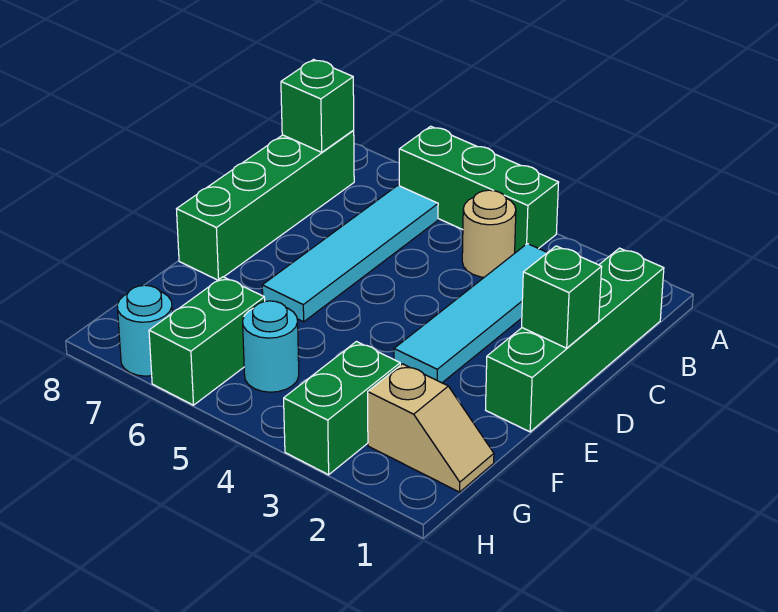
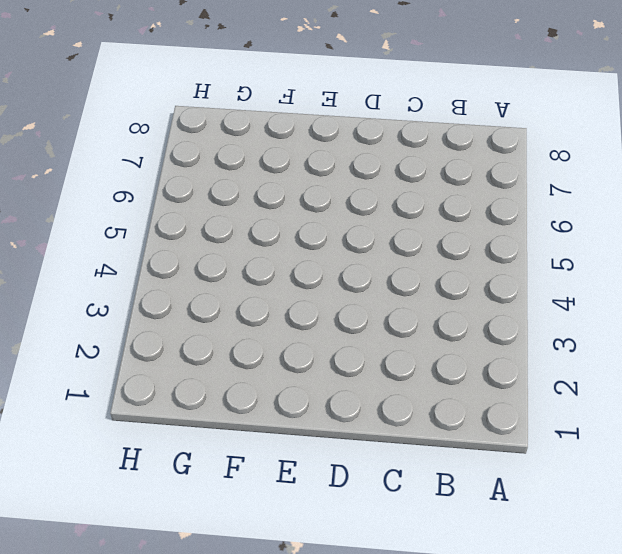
none -> green brick A4:A6 level 1
none -> green brick B1:E1 level 1
none -> cyan tile B3:E3 level 1

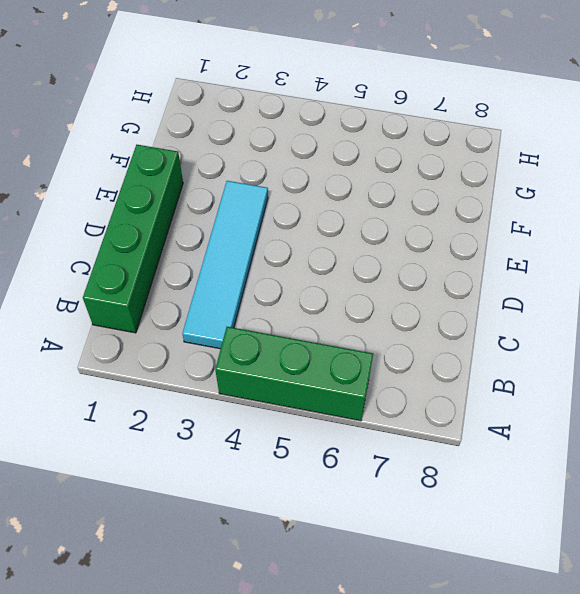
none -> tan round brick B4 level 1
none -> cyan tile B6:E6 level 1
none -> green brick B8:E8 level 1

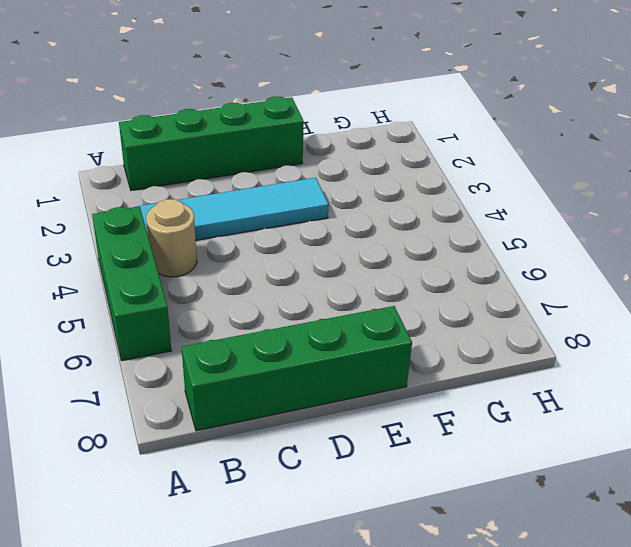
none -> cyan tile B6:E6 level 1
none -> tan slope G1:G2 level 1 top 2
none -> green brick G3:H3 level 1

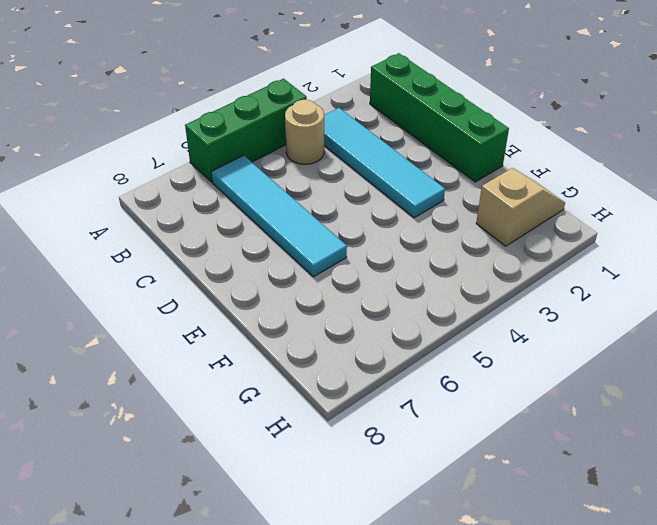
none -> green brick B8:E8 level 1
none -> green brick G3:H3 level 1
none -> cyan round brick G5 level 1

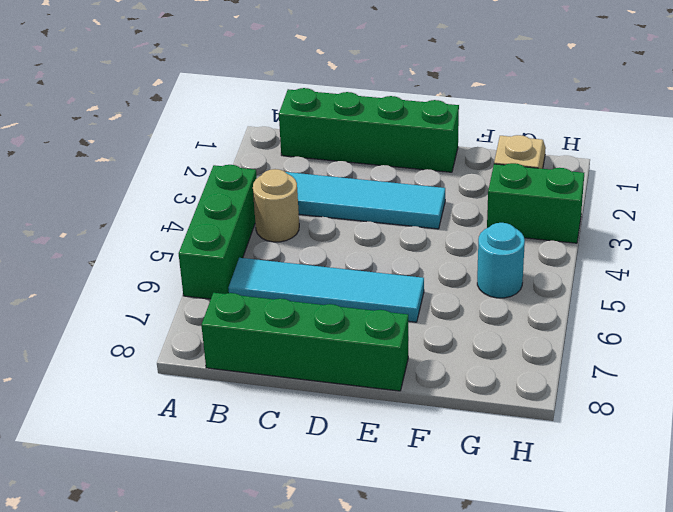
none -> green brick G6:H6 level 1
none -> cyan round brick H7 level 1
none -> green brick B8 level 2

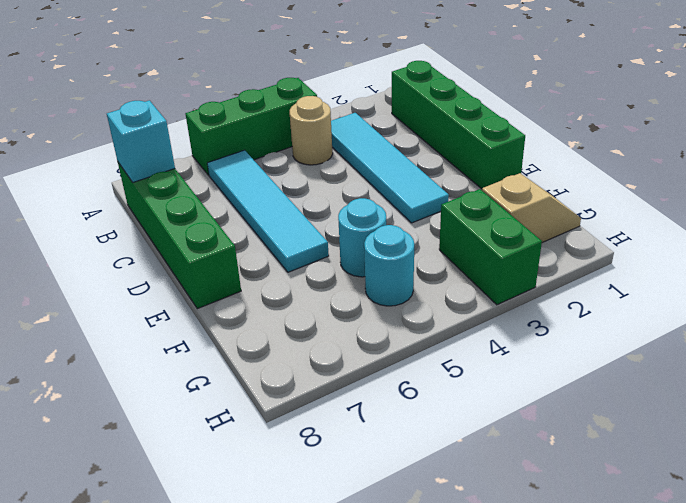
cyan brick B8 level 2 -> green brick B8 level 2
cyan round brick F5 level 1 -> cyan round brick H7 level 1
none -> green brick G6:H6 level 1
none -> green brick D1 level 2

